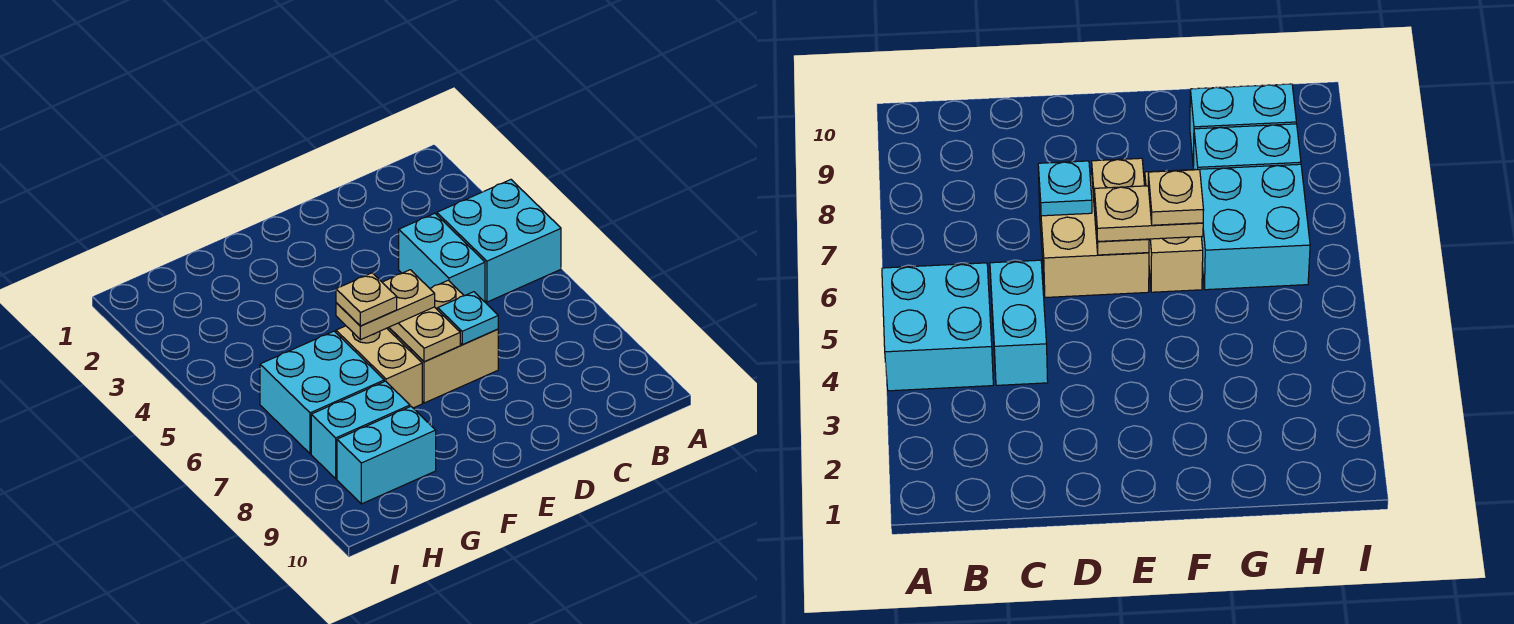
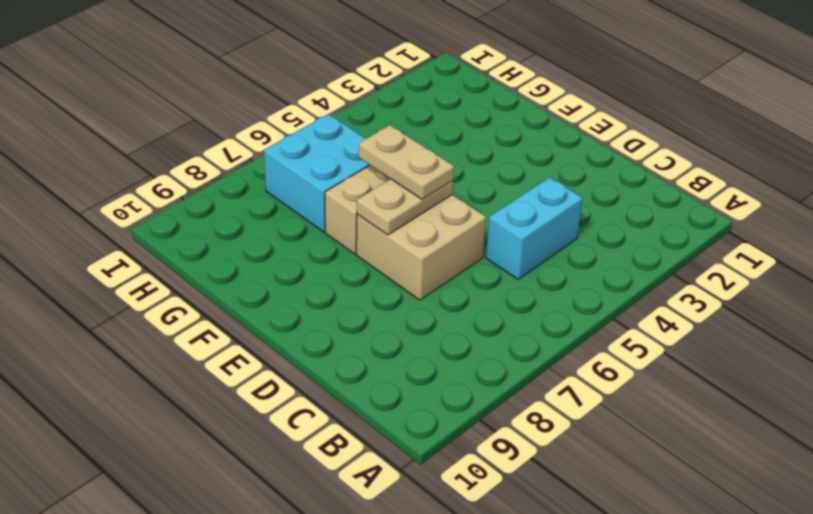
none -> cyan brick A4:B5 level 1
none -> cyan brick G8:H8 level 1

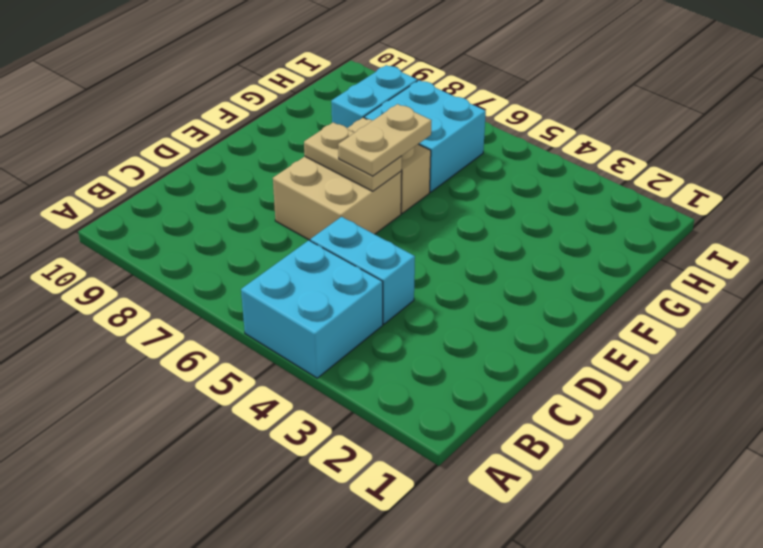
none -> cyan brick G9:H9 level 1
none -> cyan plate D7 level 2

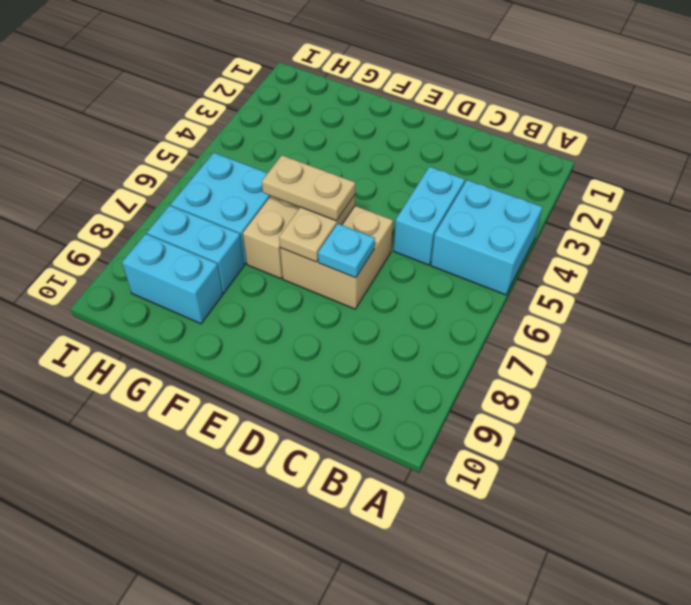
none -> tan plate F6 level 4

